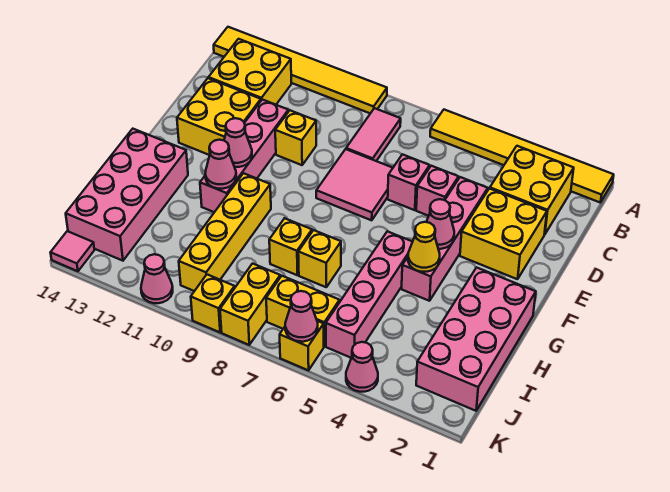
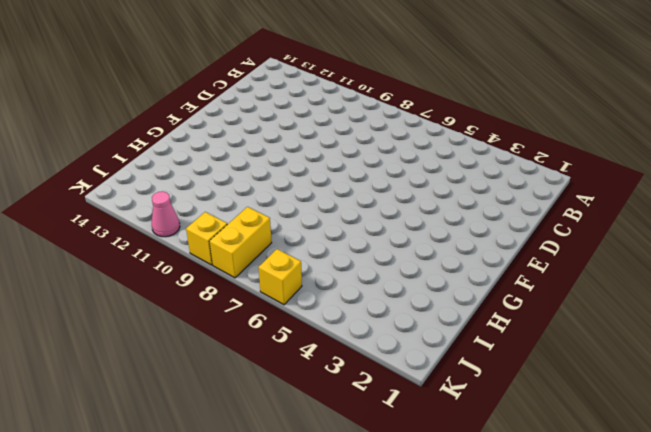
none -> yellow tile A1:A6 level 1
none -> yellow tile A9:A14 level 1
none -> yellow brick B2:C3 level 1
none -> pink tile B8:C8 level 1

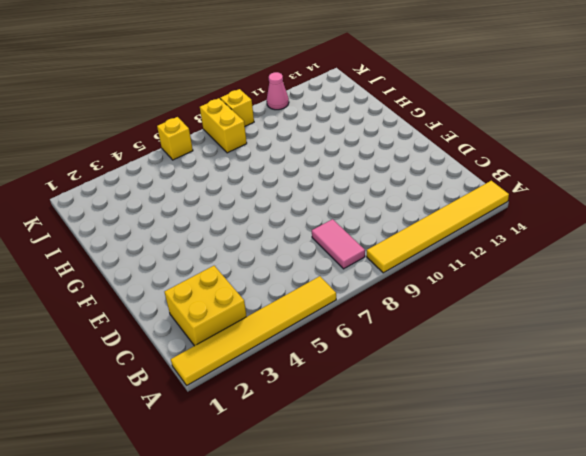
none -> yellow brick B12:C13 level 1
none -> yellow brick D2:E3 level 1
none -> pink brick D4:G4 level 1
none -> pink brick D5 level 1

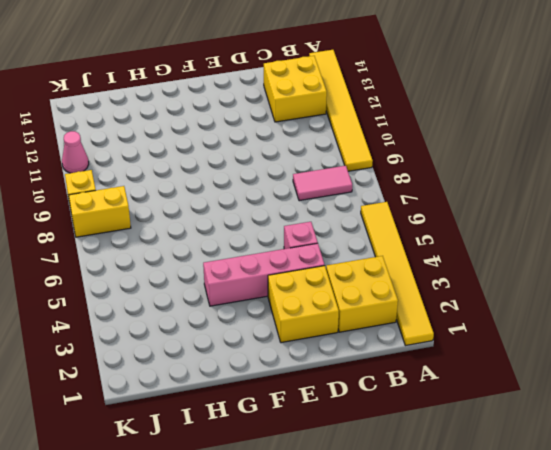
none -> pink brick D6 level 1
none -> pink tile D7:E8 level 1
none -> yellow brick D10 level 1
none -> pink brick D11:G11 level 1

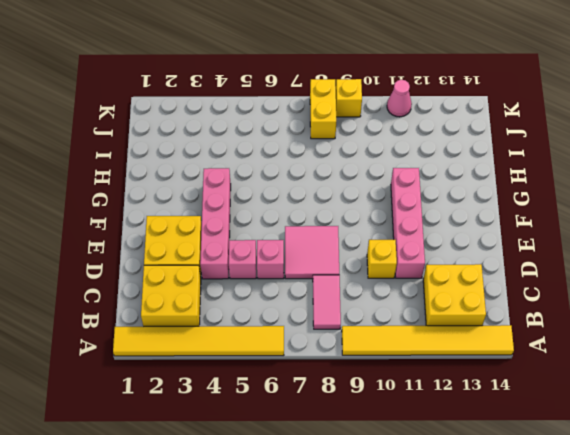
none -> yellow brick D12:E13 level 1
none -> pink brick G1:J2 level 1
none -> pink brick G5:J5 level 1
none -> yellow brick G10:J10 level 1

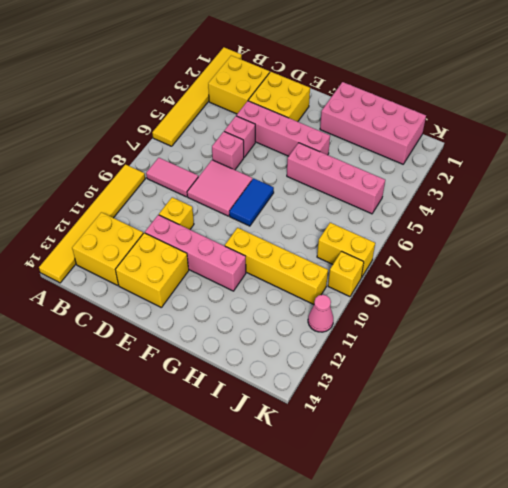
blue tile F7:F8 level 1 -> none
none -> pink brick G13:J14 level 1
none -> yellow brick H7 level 1
none -> yellow brick H8 level 1
none -> yellow brick J6:J7 level 1

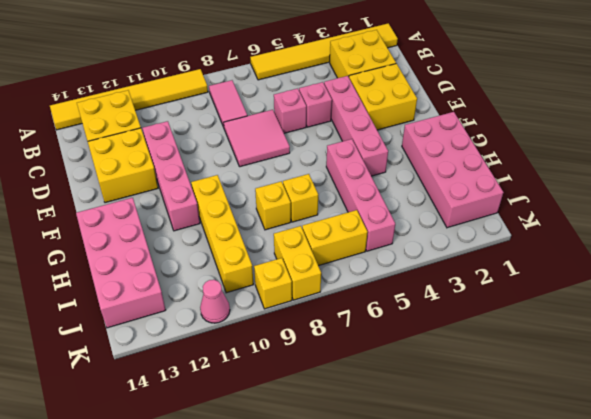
none -> yellow brick D10 level 1
none -> pink cone K4 level 1
none -> yellow brick K6 level 1
none -> pink tile K14 level 1

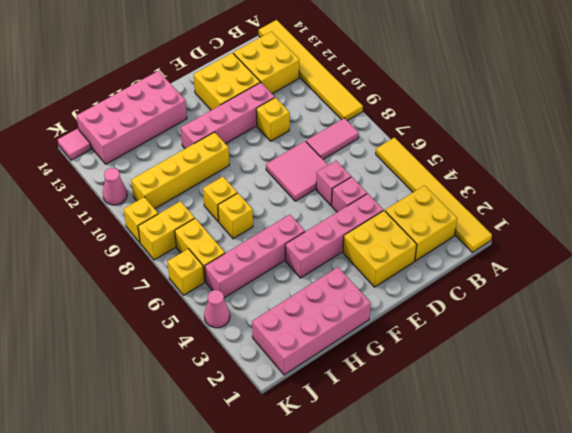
none -> pink cone F4 level 2
none -> pink cone F11 level 2
none -> yellow cone G4 level 2
none -> pink cone G11 level 2

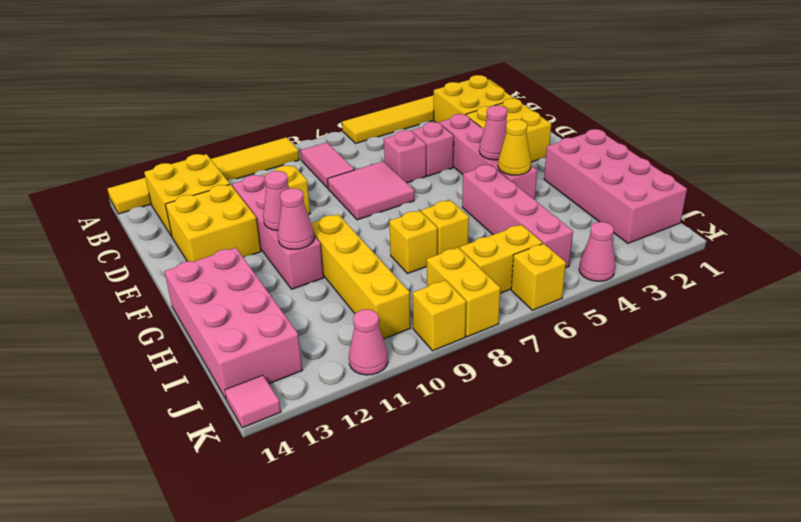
none -> pink cone K6 level 2

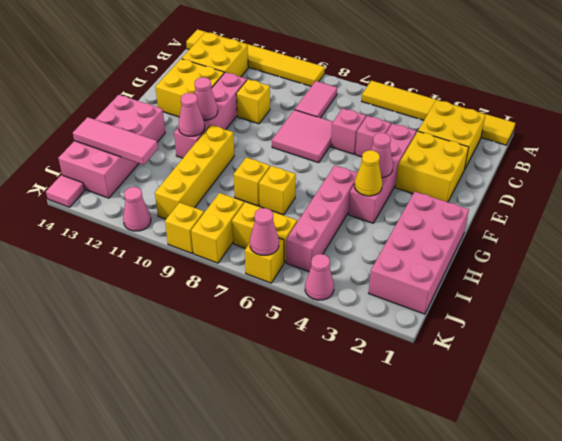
pink tile I12:I14 level 2 -> none

